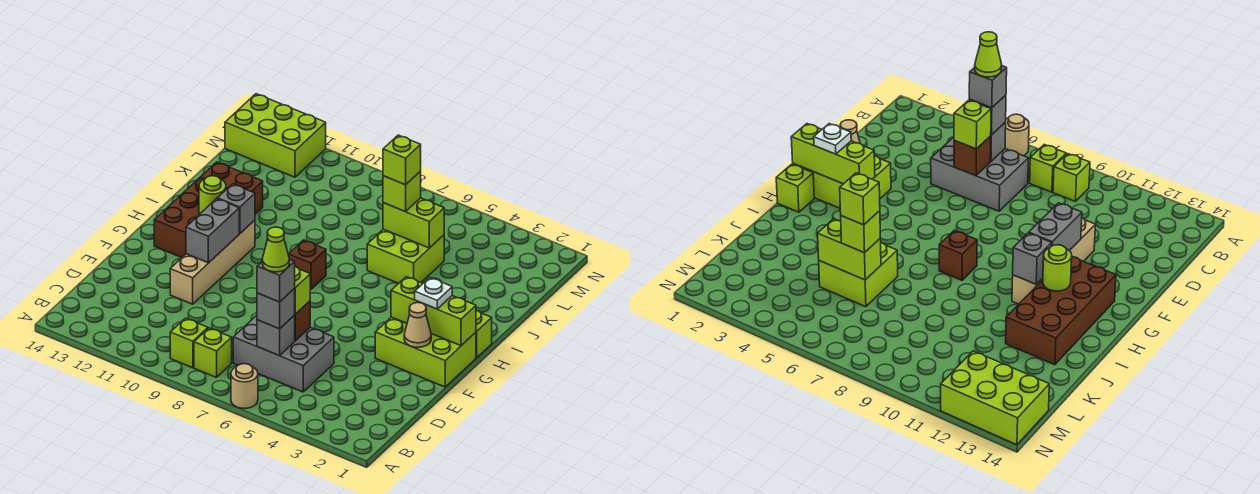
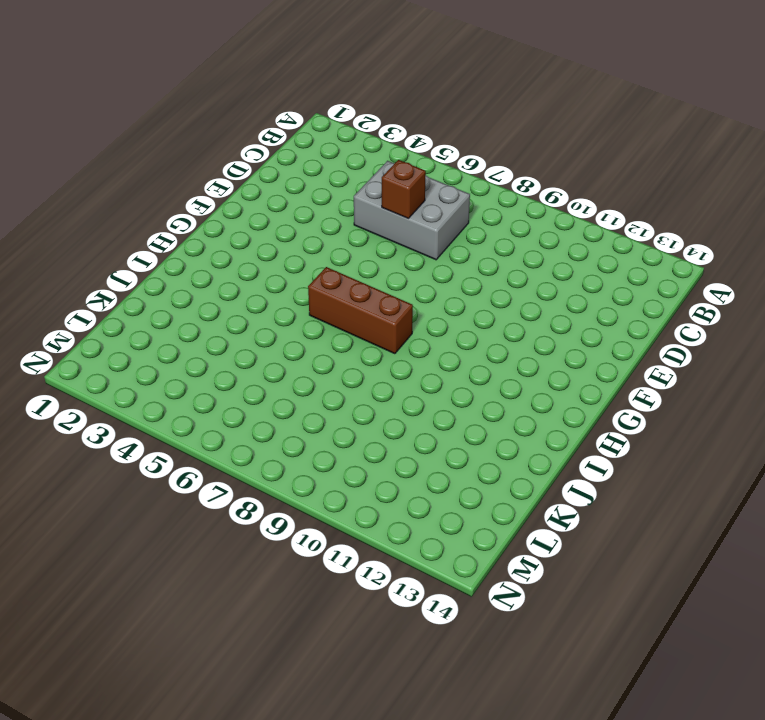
brown brick H6:H8 level 1 -> brown brick H8 level 1
none -> tan round brick A6 level 1
none -> lime brick B8 level 1
none -> lime brick B9 level 1

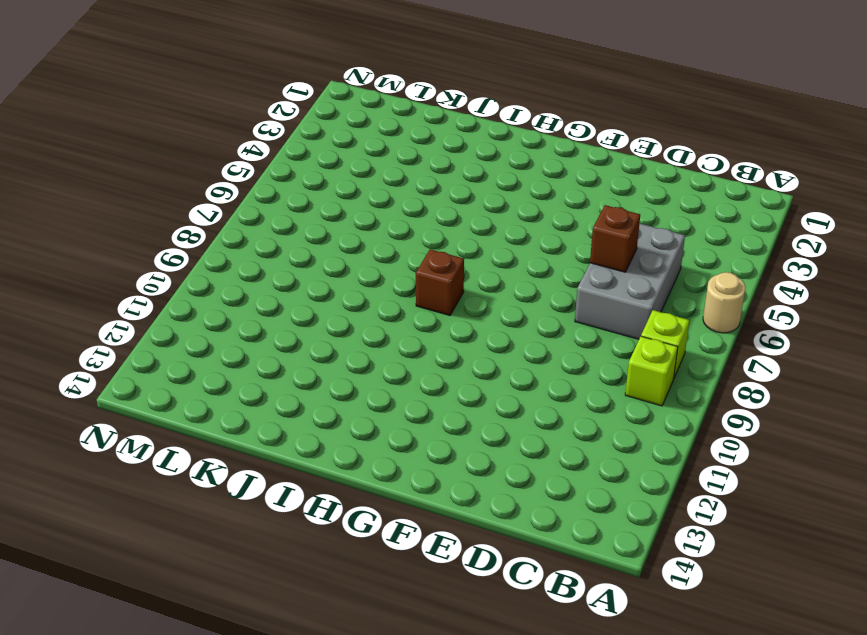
none -> tan brick E11:H11 level 1
none -> lime brick F1:G3 level 1
none -> brown brick G12:J13 level 1

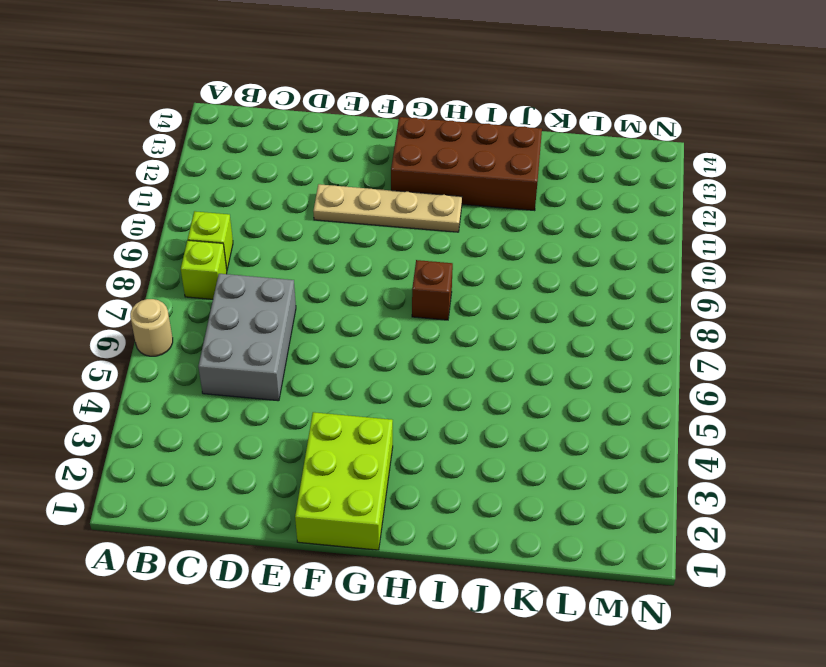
tan plate E11:H11 level 1 -> tan brick E11:H11 level 1
none -> lime brick H1 level 1
none -> lime brick J5:K6 level 1
none -> lime brick M12:N14 level 1

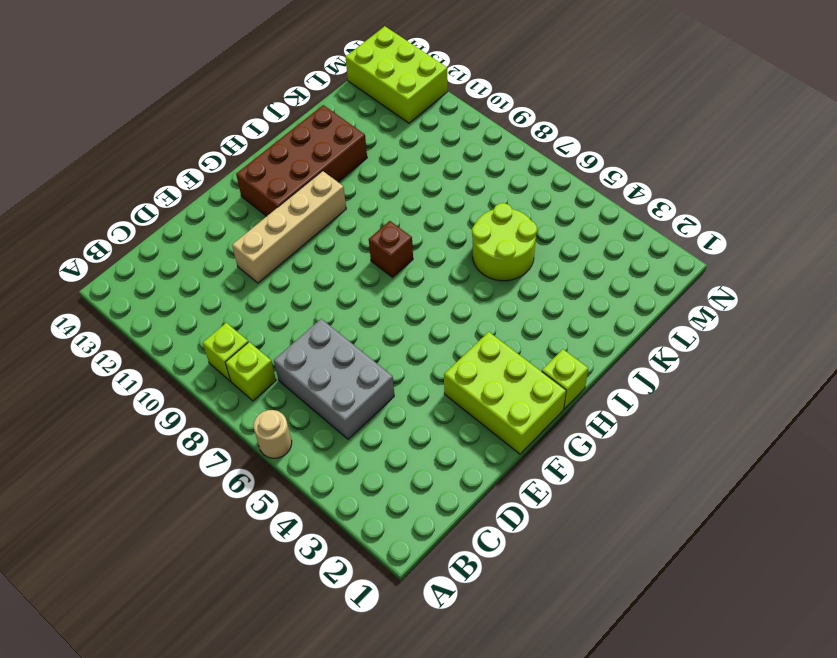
lime round brick J5:K6 level 1 -> lime brick J5:K6 level 1
none -> grey brick C6 level 2
none -> brown brick D6 level 2
none -> tan cone F2 level 2

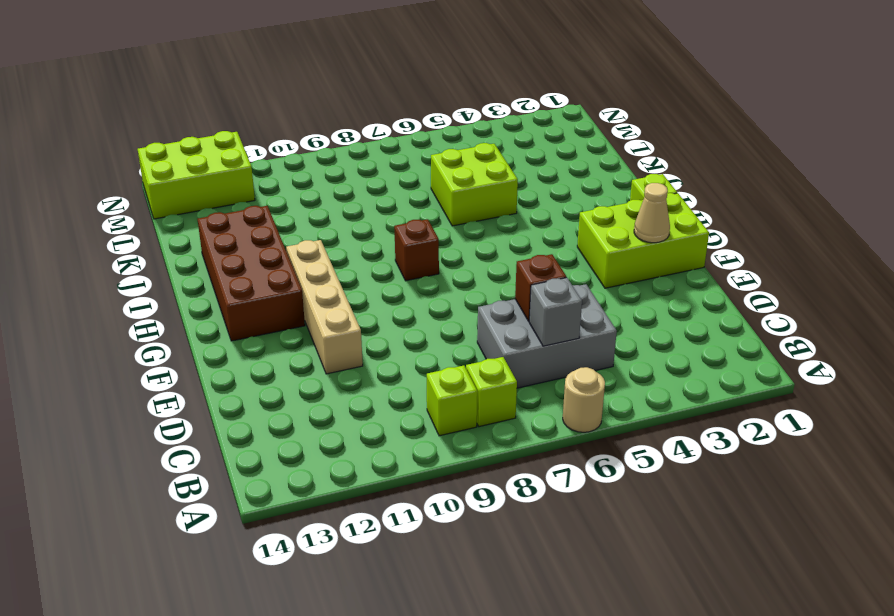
none -> grey brick F11:G11 level 2
none -> lime brick G1:G3 level 2
none -> grey brick H11 level 2

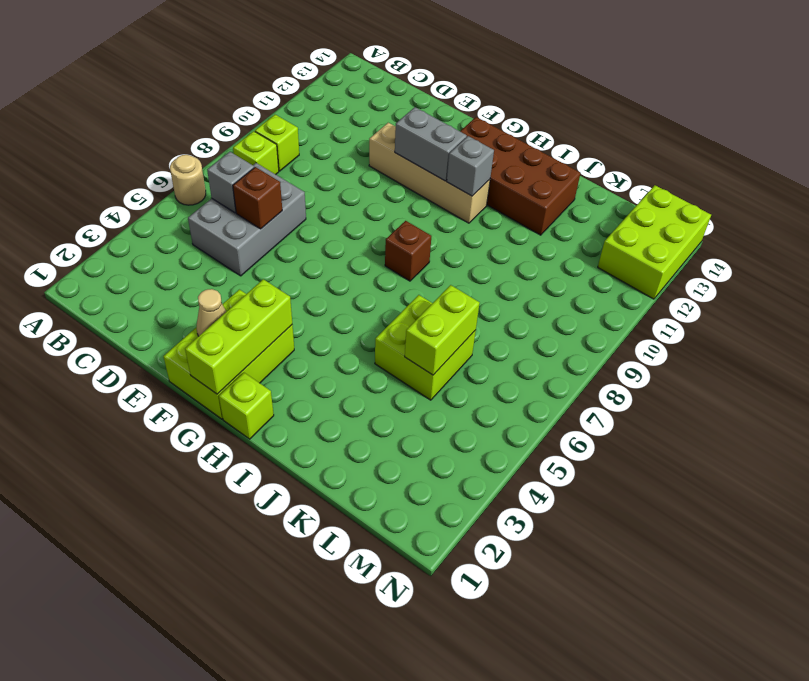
none -> lime round brick H12 level 2
none -> grey brick C6 level 3
none -> lime brick D6 level 3

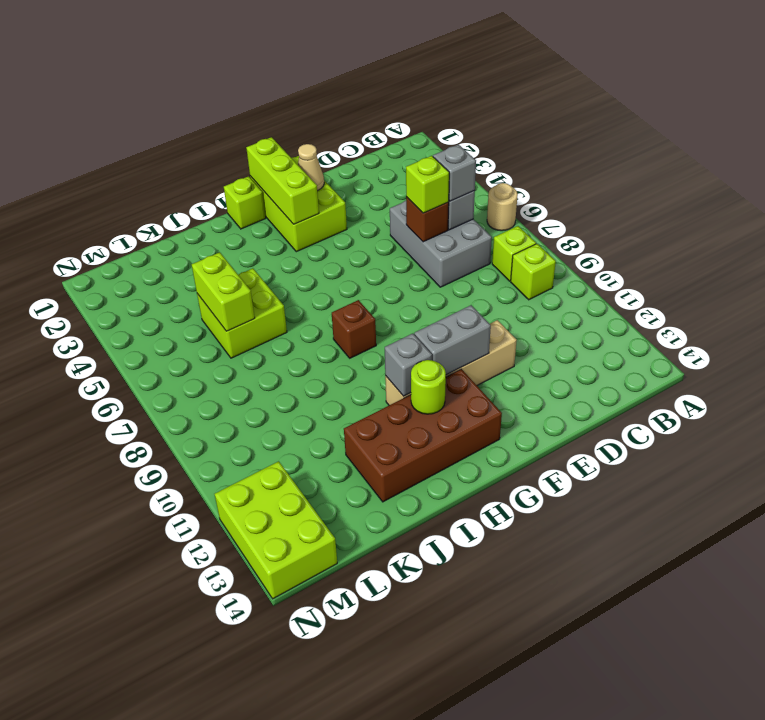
none -> white plate G2 level 3
none -> lime brick K6 level 3
none -> grey brick C6 level 4

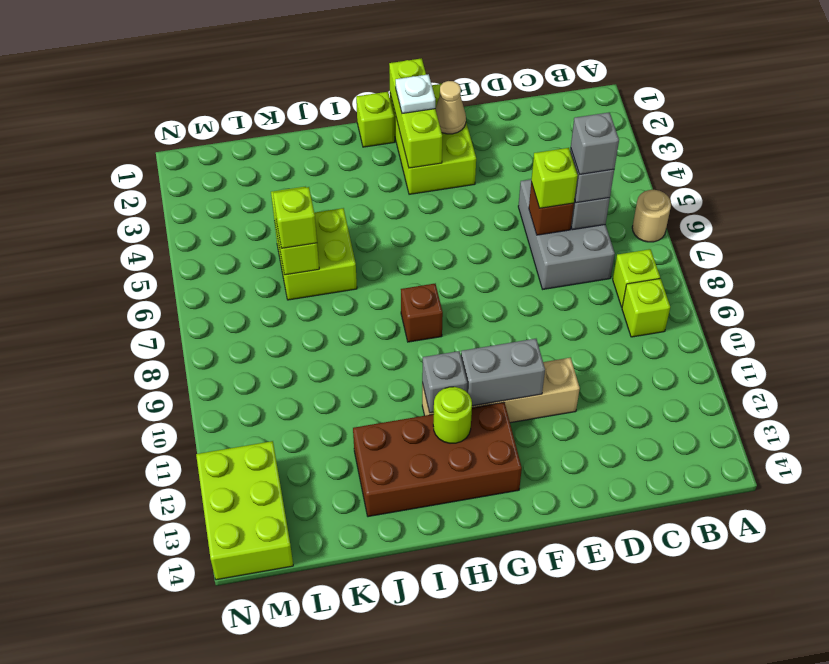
none -> lime brick K6 level 4
none -> lime cone C6 level 5

